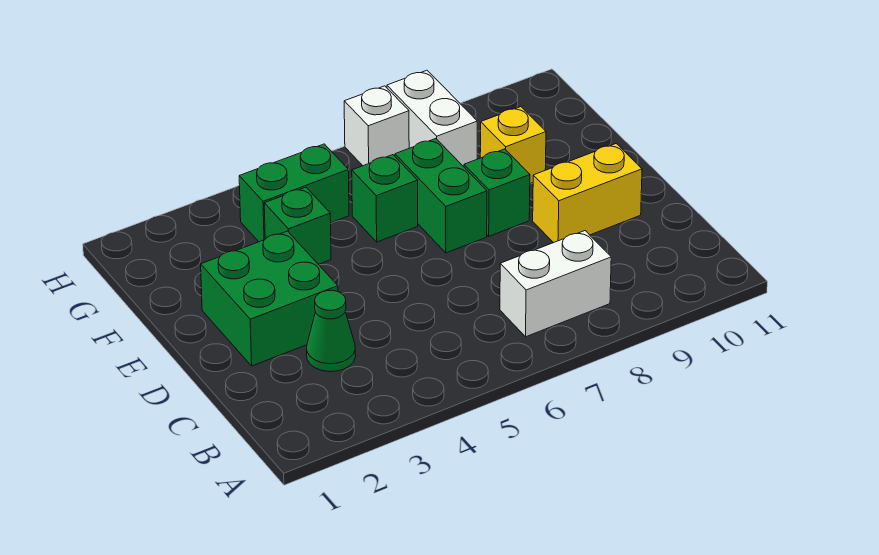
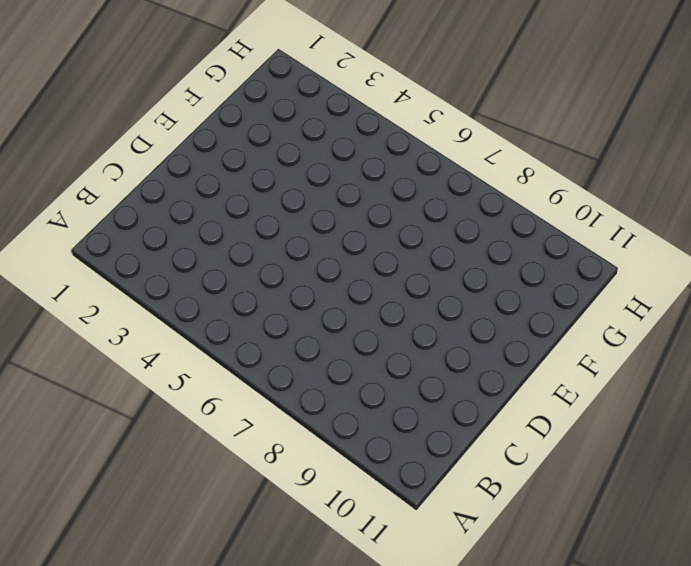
none -> white brick B7:B8 level 1
none -> green cone C3 level 1
none -> green brick D2:E3 level 1

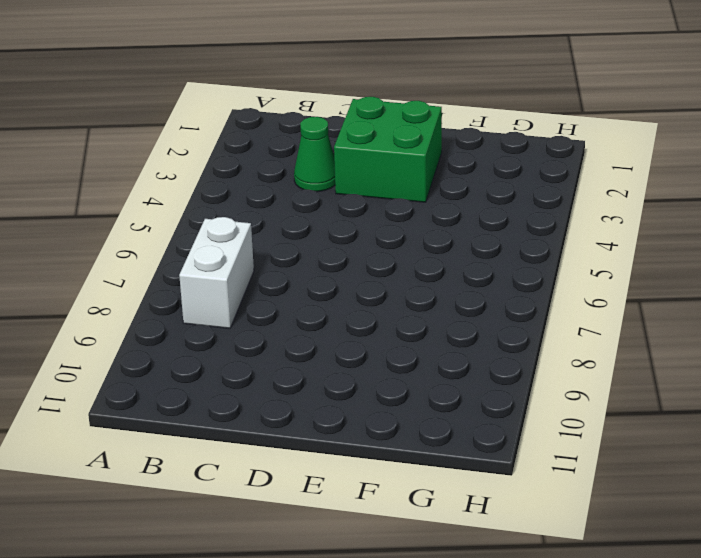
none -> yellow brick D9:D10 level 1
none -> green brick E7:F7 level 1
none -> green brick E8 level 1

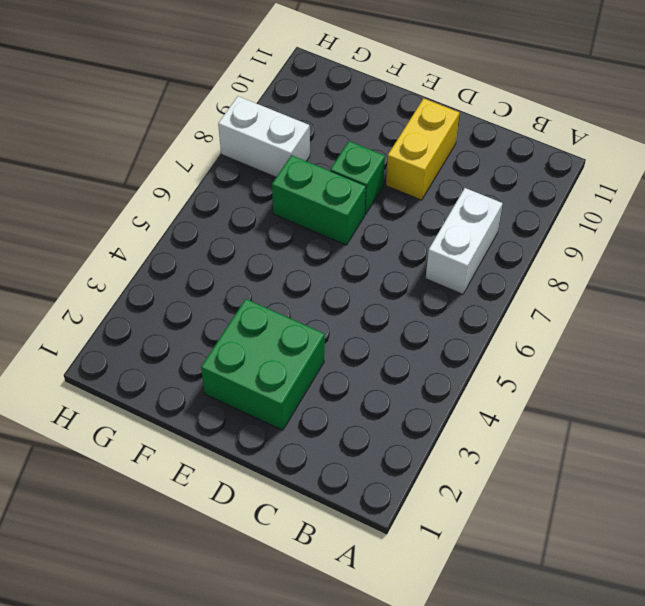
none -> green cone C3 level 1
none -> green brick F4 level 1
none -> green brick F6 level 1

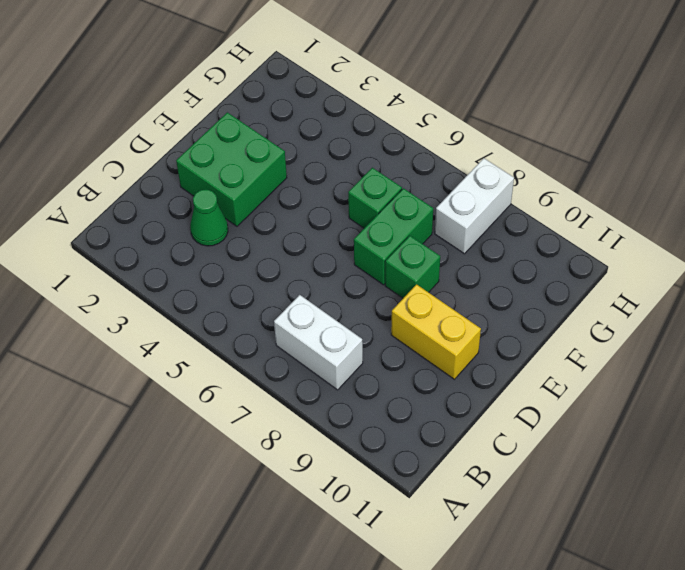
none -> green brick F4 level 1
none -> yellow brick F9 level 1
none -> green brick G4:G5 level 1

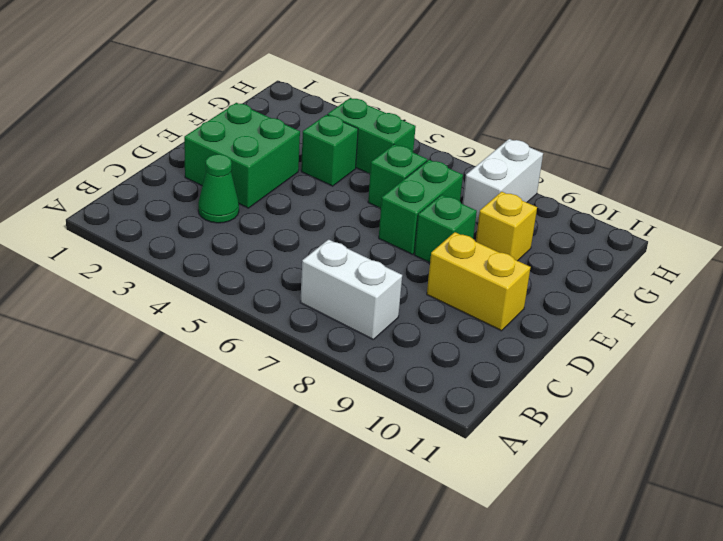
none -> white brick H7 level 1

